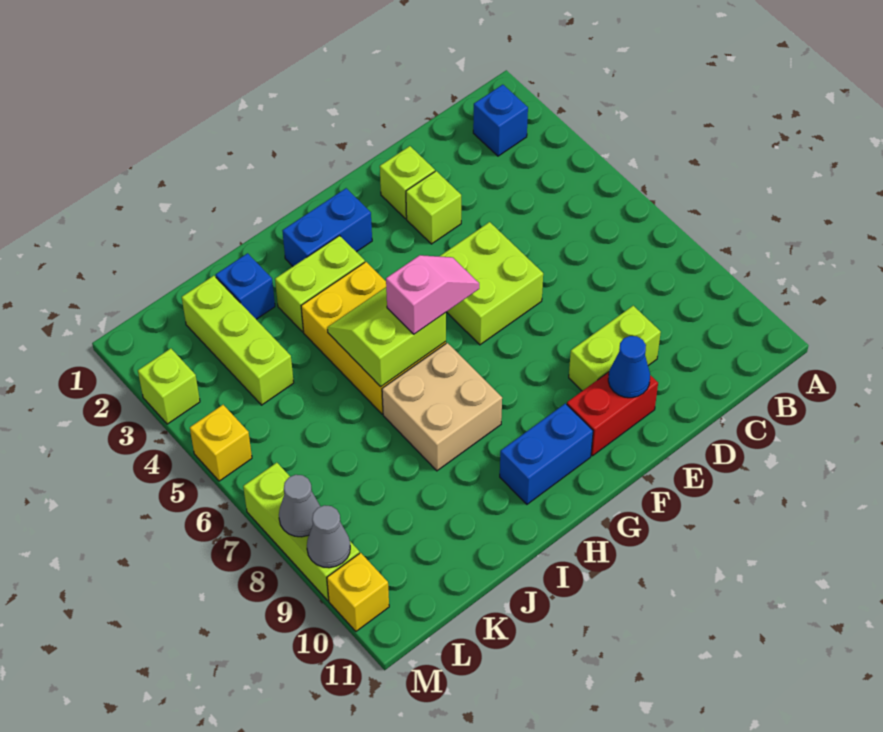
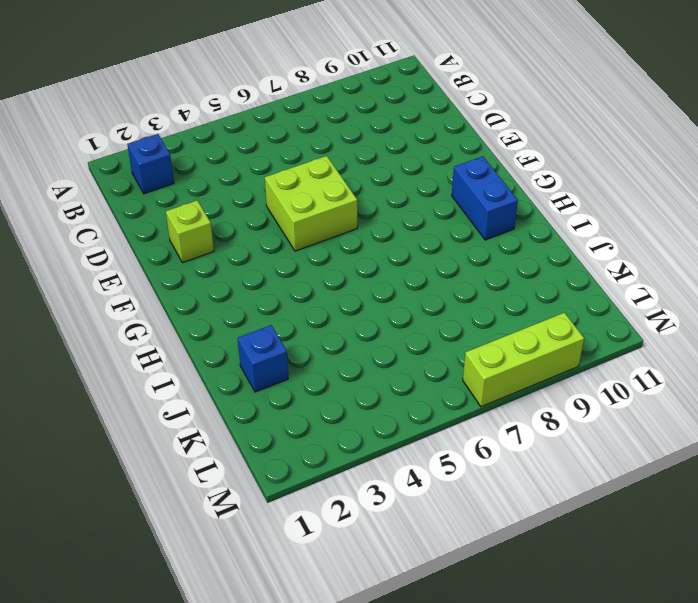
none -> lime brick D9:E9 level 1
none -> lime brick E3 level 1
none -> red brick E10:F10 level 1

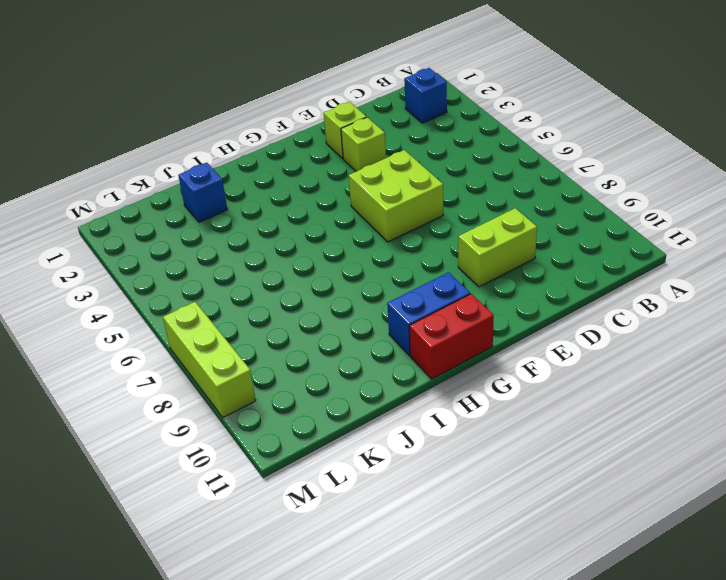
red brick G11:H11 level 1 -> red brick E10:F10 level 1
none -> blue brick G2:H2 level 1
none -> lime brick H3:I3 level 1
none -> yellow brick H4:I6 level 1

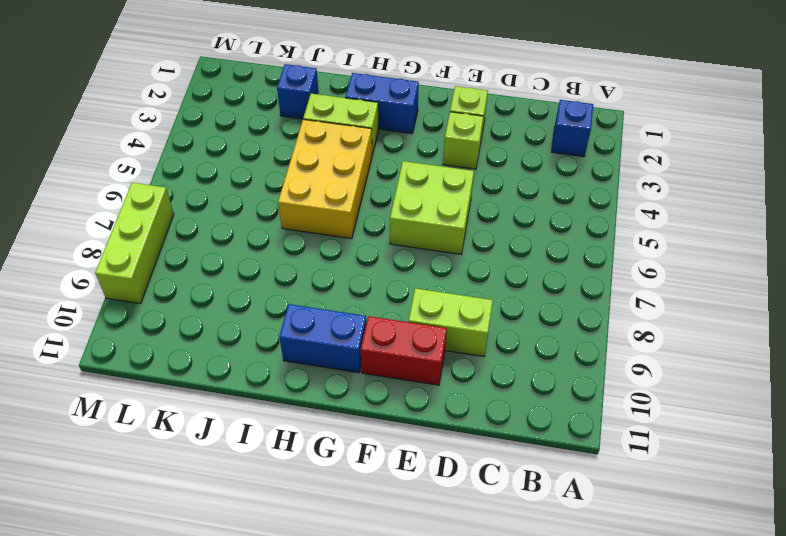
none -> tan brick H7:I8 level 1
none -> lime brick K2:K4 level 1
none -> lime brick M3 level 1

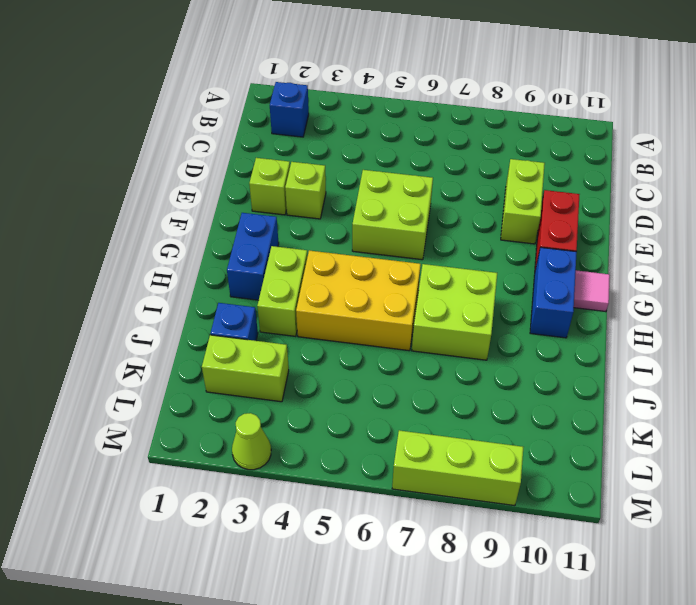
pink tile G11 level 1 -> none
lime brick H7:I8 level 1 -> tan brick H7:I8 level 1
lime brick K2:K3 level 1 -> lime brick K2:K4 level 1
lime cone M3 level 1 -> lime brick M3 level 1
none -> yellow brick M5 level 1
none -> yellow brick M10 level 1
none -> blue cone E10 level 2

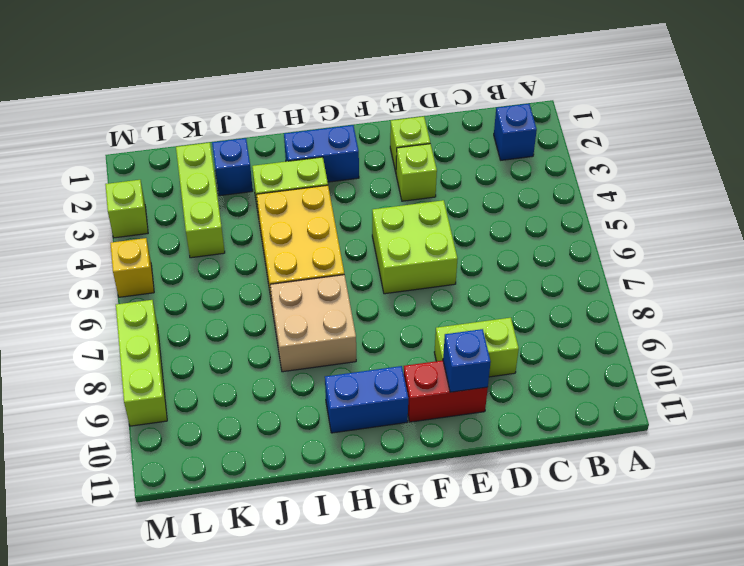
blue brick E10 level 2 -> blue cone E10 level 2
none -> yellow brick M10 level 1
none -> lime slope H5:I6 level 2 top 6
none -> grey cone M8 level 2

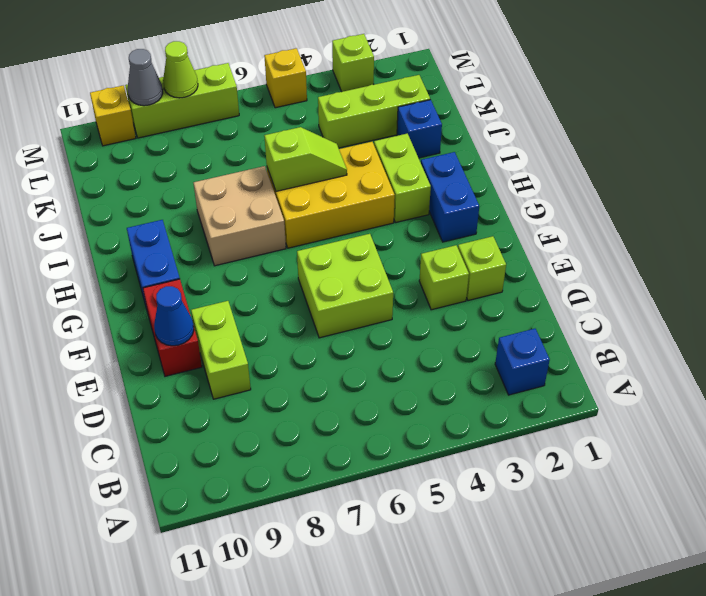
lime slope I5:I6 level 2 top 6 -> lime slope H5:I6 level 2 top 6
lime cone M8 level 2 -> grey cone M8 level 2
none -> pink slope G6:H6 level 3 top H

